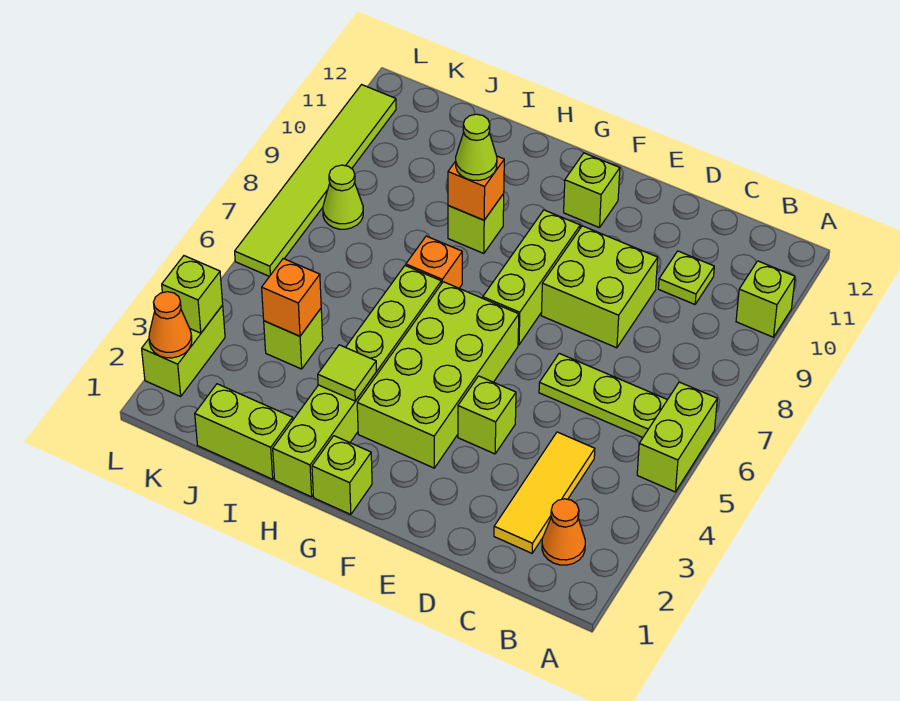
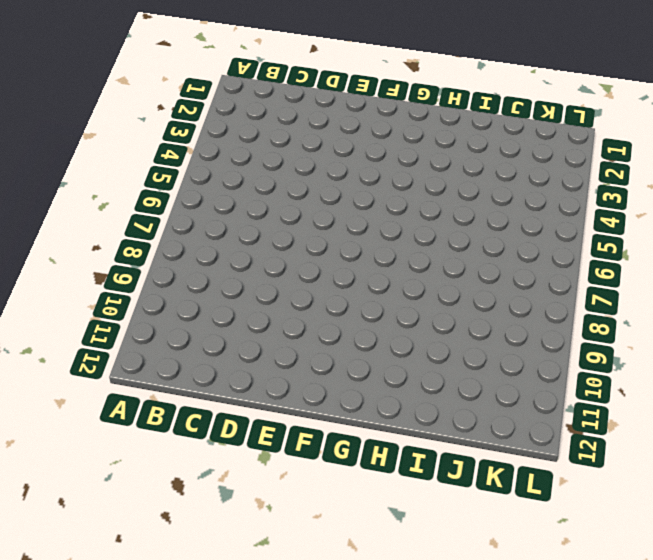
none -> lime brick A5:A6 level 1
none -> lime brick A10 level 1
none -> orange cone B2 level 1

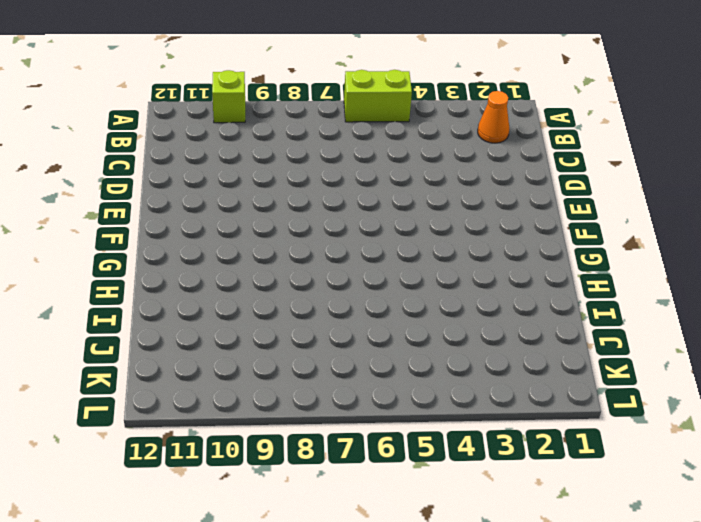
none -> lime plate B6:D6 level 1
none -> yellow tile C2:C4 level 1
none -> lime plate C10 level 1

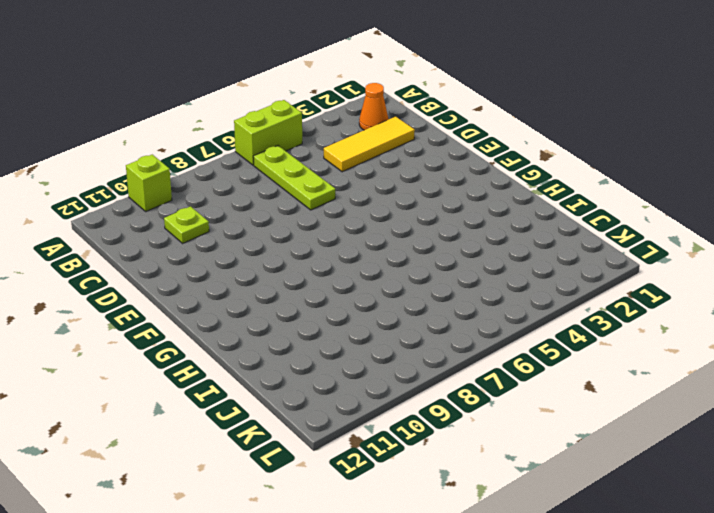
none -> lime brick D8:E9 level 1
none -> lime brick E4 level 1
none -> lime brick F3:G6 level 1

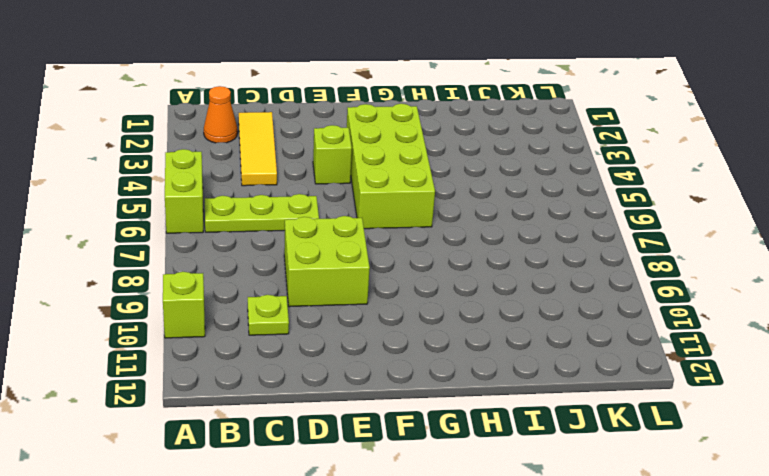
none -> lime brick F7:F9 level 1
none -> lime brick F11 level 1
none -> lime brick G1 level 1

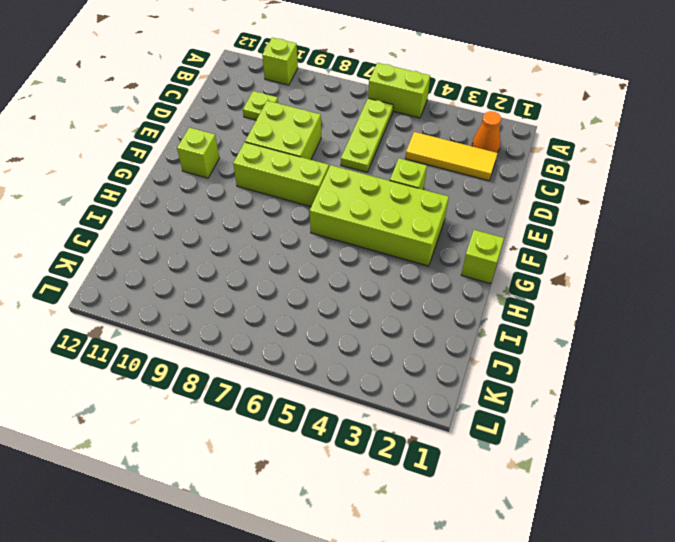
none -> lime brick H1:H6 level 1
none -> orange brick H7 level 1
none -> lime brick H9 level 1

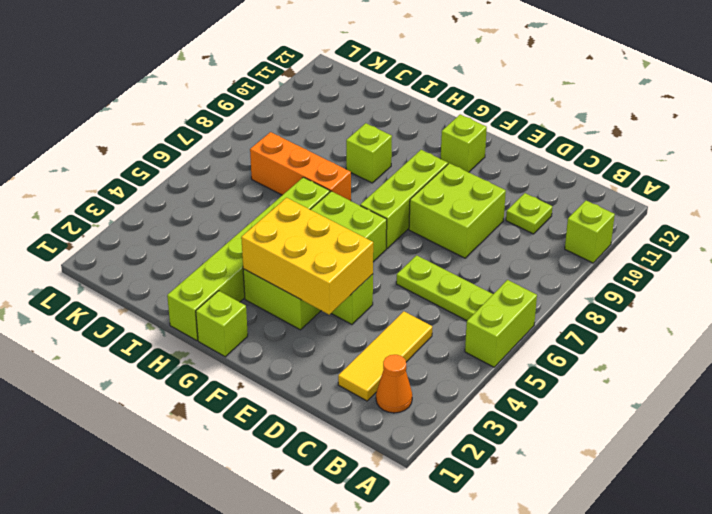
yellow brick E3:G4 level 2 -> none
orange brick H7:J7 level 1 -> orange brick H7 level 1
none -> lime brick I1:J1 level 1
none -> lime brick J4 level 1
none -> lime cone K8 level 1

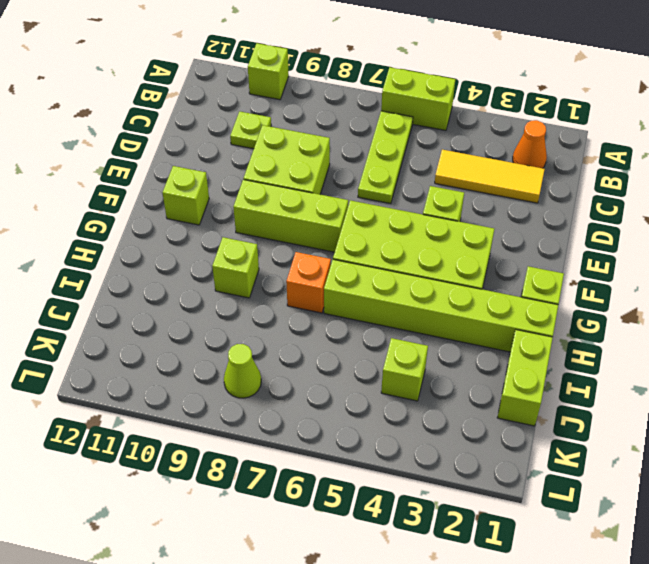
none -> lime brick L2:L3 level 1
none -> lime tile L6:L11 level 1
none -> lime tile H3 level 2

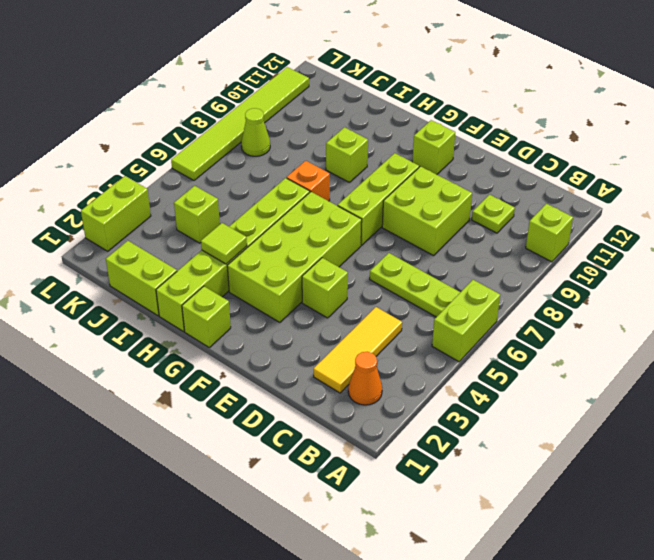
none -> orange brick H9 level 2
none -> orange brick J4 level 2
none -> orange cone L2 level 2

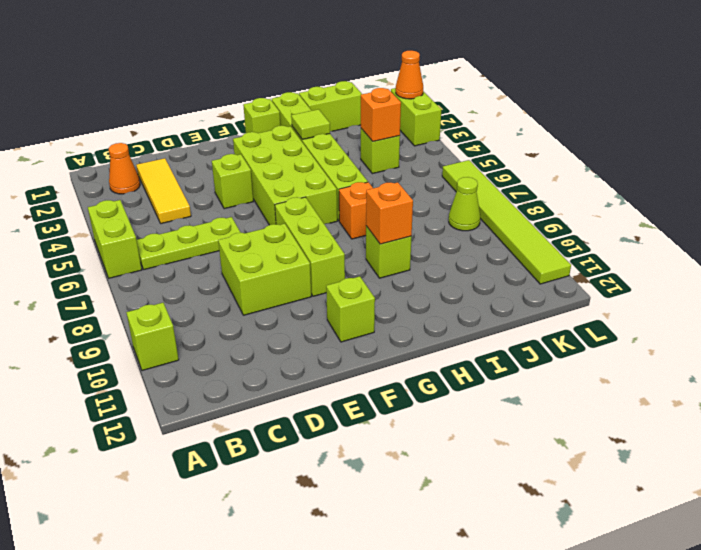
none -> lime plate C10 level 1
none -> lime brick L3 level 2
none -> lime cone H9 level 3

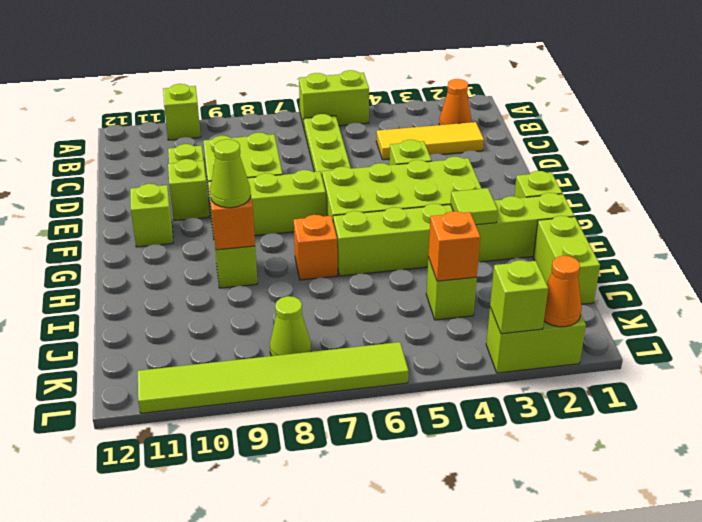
lime brick E10 level 1 -> none

